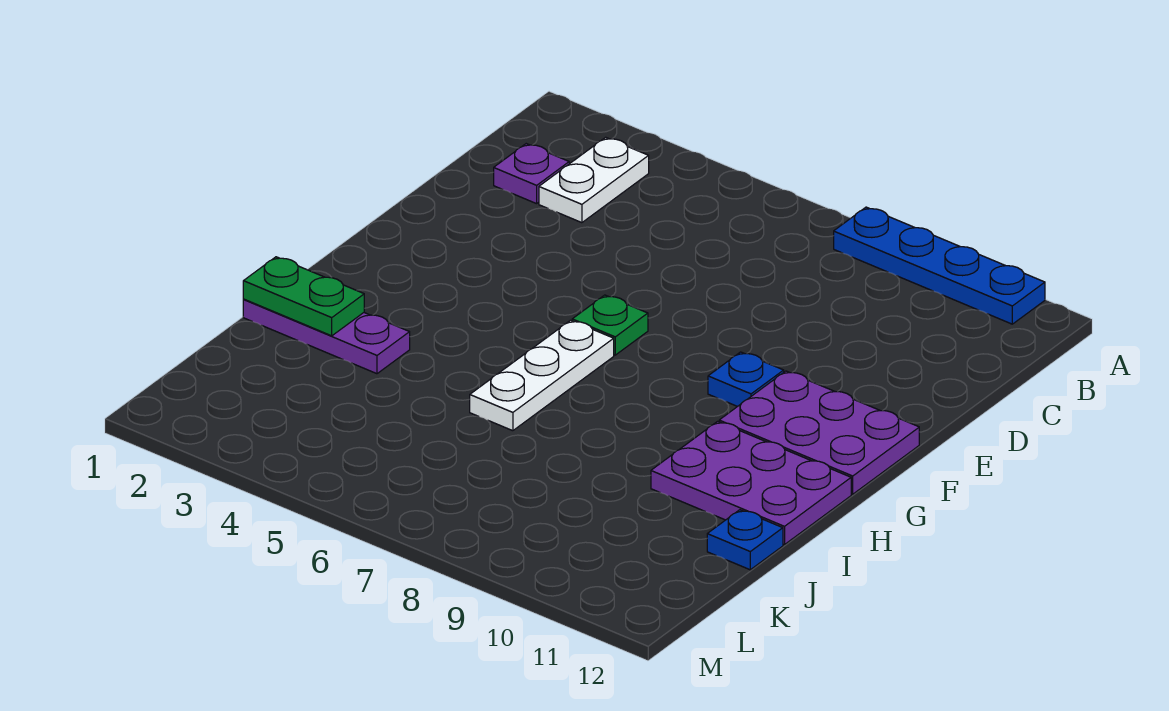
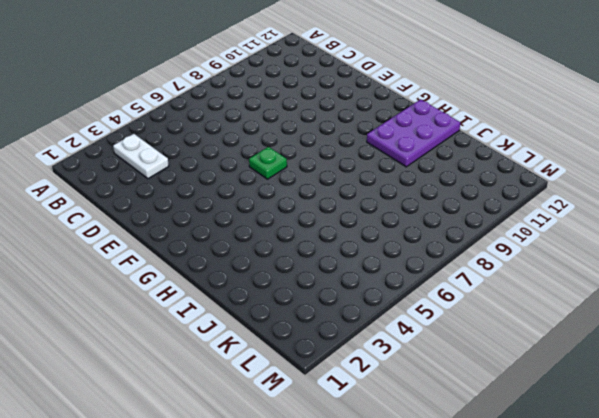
none -> blue plate A8:A11 level 1
none -> purple plate C2 level 1

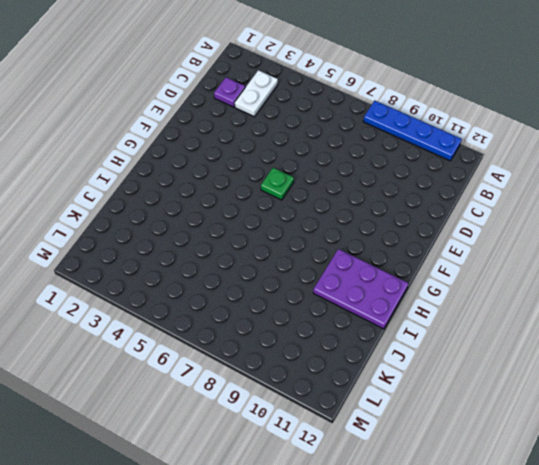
none -> blue plate F9 level 1
none -> purple plate F10:G12 level 1

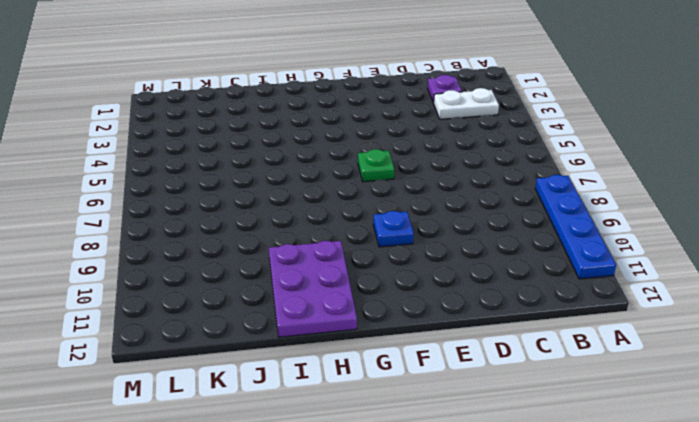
none -> purple plate F10:G12 level 1
none -> white plate G6:I6 level 1

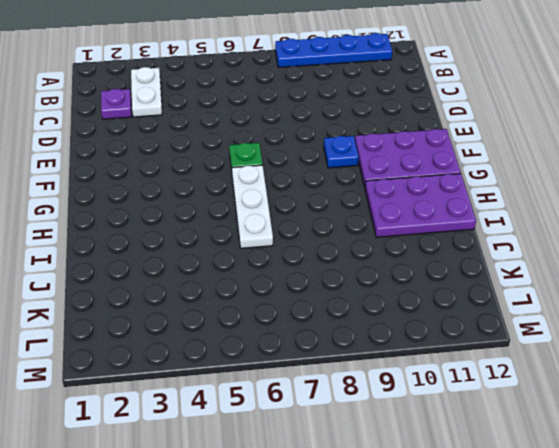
none -> purple plate I1:I3 level 1
none -> blue plate J12 level 1

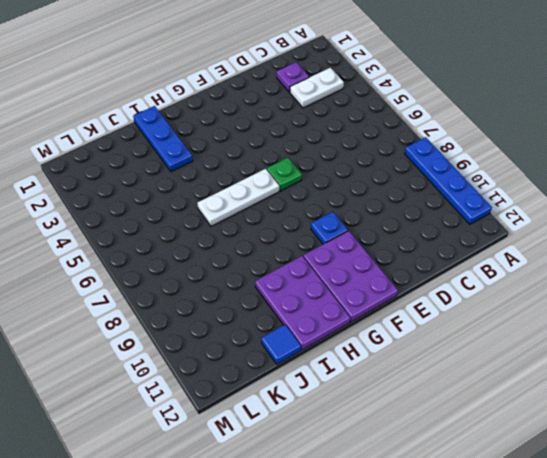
blue plate I1:I3 level 1 -> purple plate I1:I3 level 1
blue tile J12 level 1 -> blue plate J12 level 1
none -> green plate I1:I2 level 2

